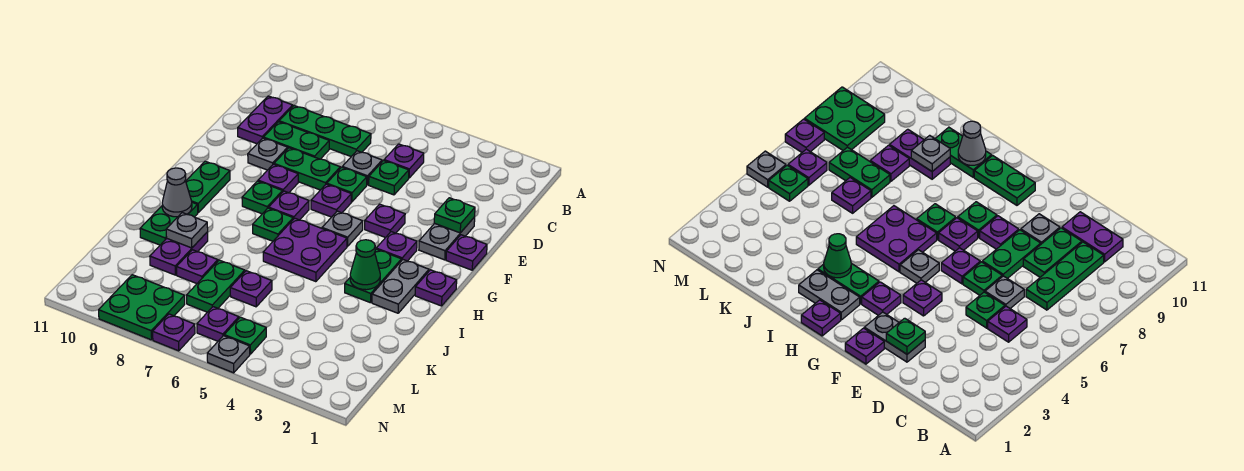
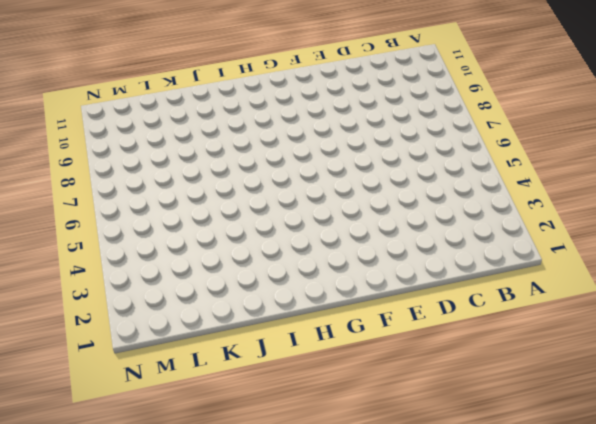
none -> purple plate C5 level 1
none -> green plate C7:C9 level 1
none -> purple plate C10:D10 level 1
none -> green plate D5 level 1

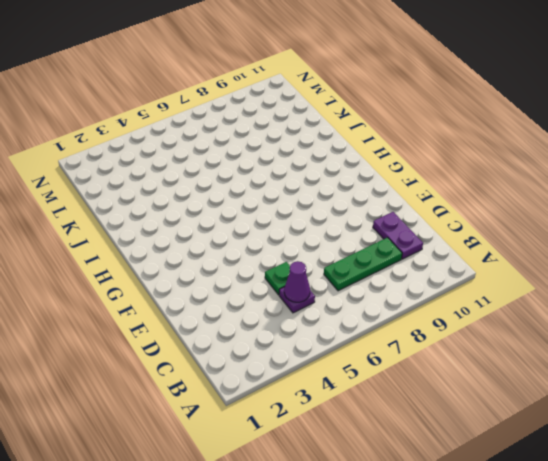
purple cone C5 level 2 -> none
none -> grey plate D6 level 1
none -> green plate D8:D9 level 1
none -> grey plate E2:F2 level 1
none -> green plate E6 level 1

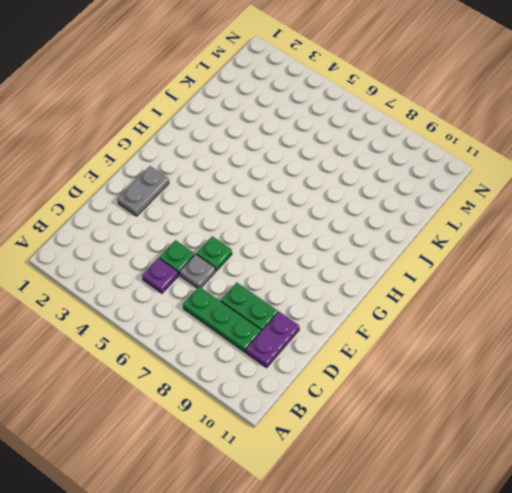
none -> green plate E7:E8 level 1
none -> grey plate E9 level 1
none -> purple plate F1 level 1
none -> purple plate F4 level 1

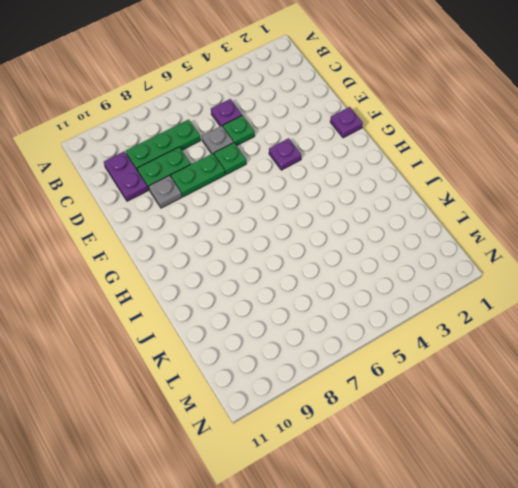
none -> grey plate E2:F2 level 1
none -> purple plate F6 level 1
none -> purple plate F8 level 1
none -> purple plate G3 level 1

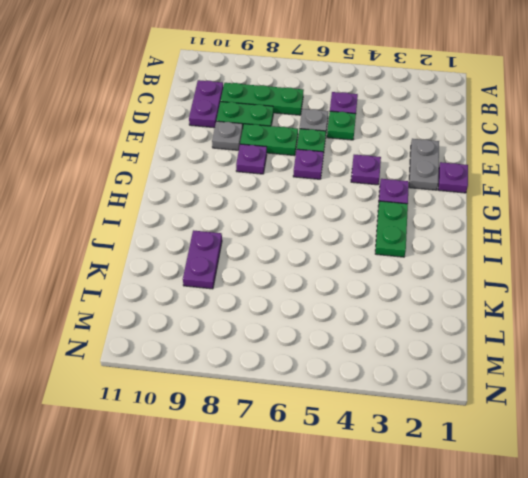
none -> grey plate G5 level 1
none -> purple plate G7 level 1
none -> green plate G8 level 1
none -> green plate G10:H10 level 1

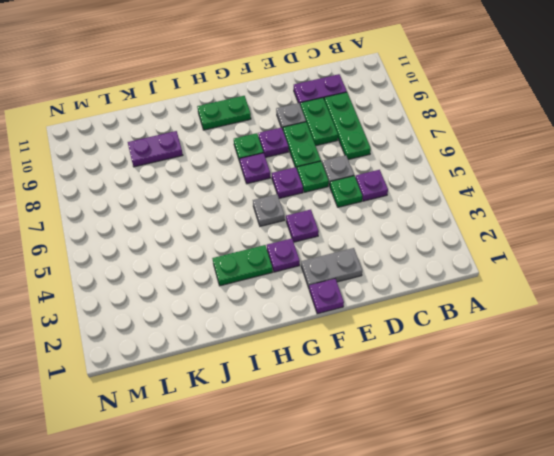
none -> purple plate H1 level 1
none -> grey plate H2:I2 level 1
none -> purple plate H5:I6 level 1
none -> green plate H7 level 1

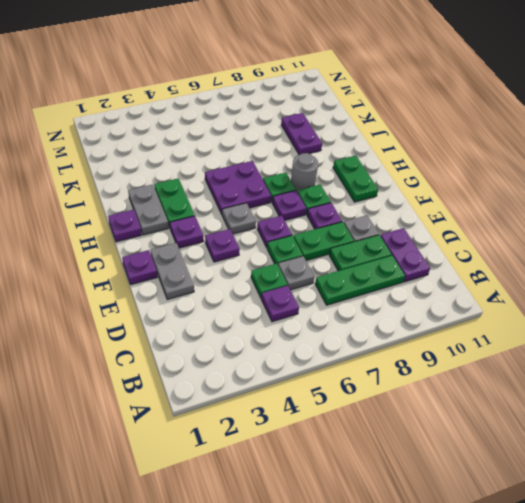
grey round brick H8 level 1 -> none
none -> green plate I10:J10 level 1
none -> purple plate K6 level 1
none -> green plate K7:L7 level 1
none -> purple plate K8 level 1

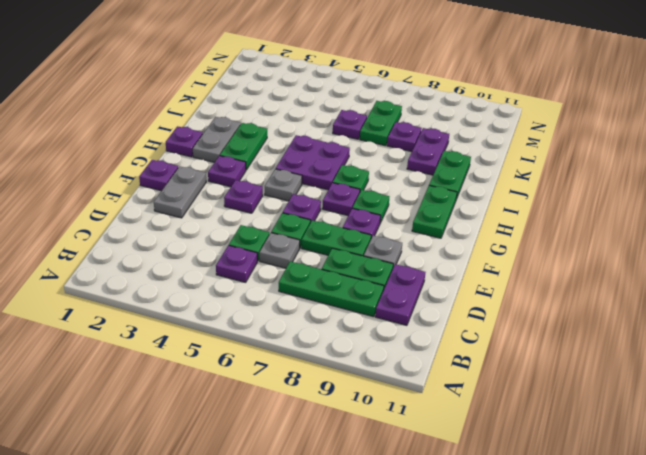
none -> green plate M5 level 1
none -> purple plate M6 level 1
none -> green plate M8:N9 level 1
none -> grey plate N5 level 1

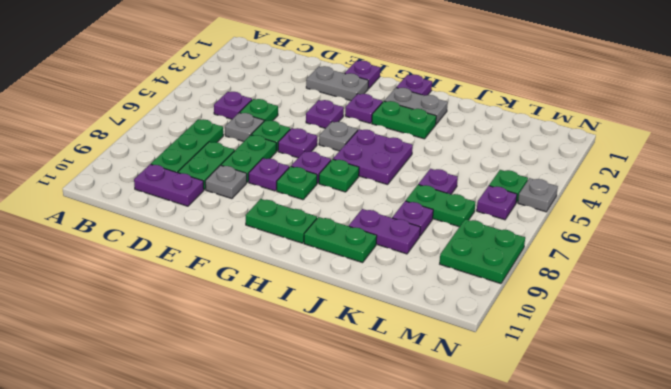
none -> purple plate N7 level 1
none -> green plate E2 level 2
none -> green cone I3 level 2
none -> grey cone I10 level 2

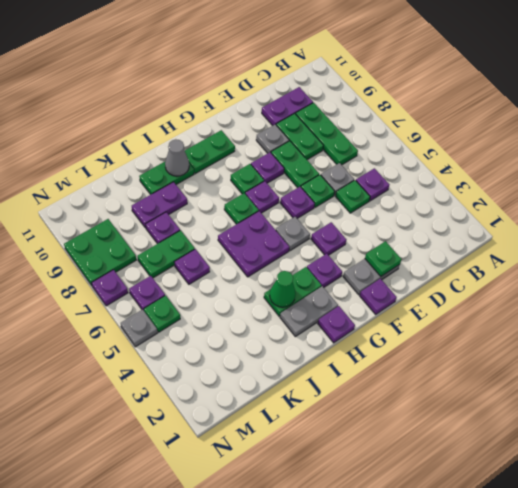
none -> grey plate J9 level 2

